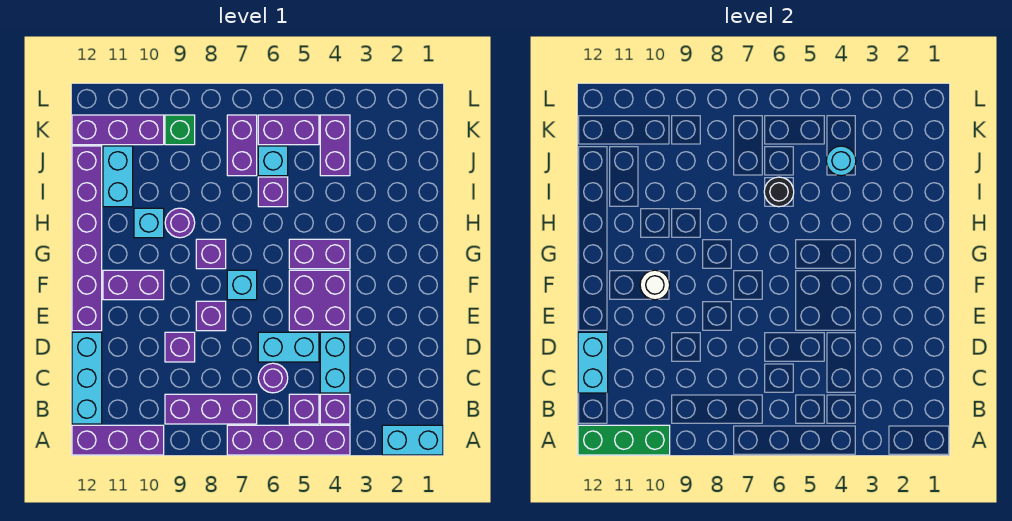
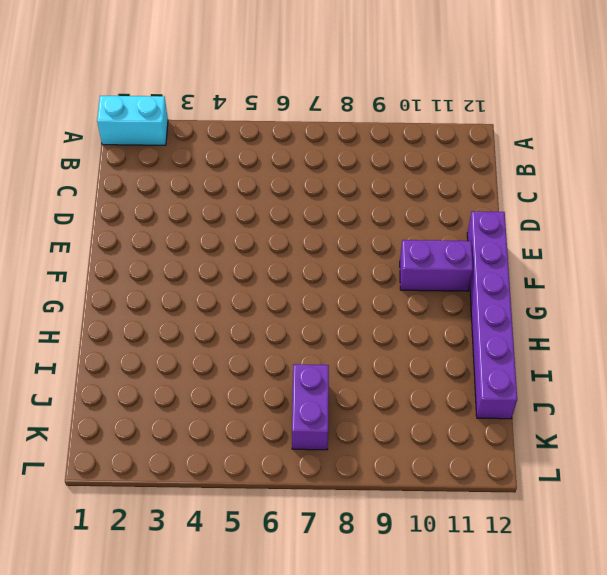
none -> purple brick A4:A7 level 1
none -> purple brick A10:A12 level 1
none -> purple brick B4 level 1
none -> purple brick B5 level 1

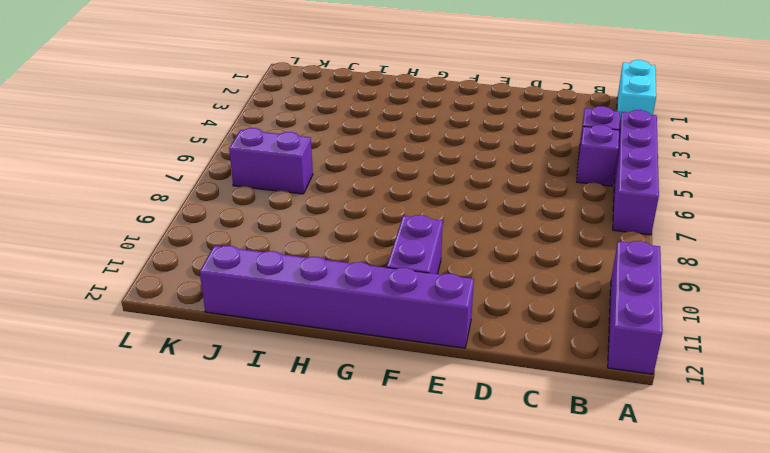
none -> purple brick B7:B9 level 1
none -> cyan brick B12:D12 level 1
none -> cyan brick C4:D4 level 1
none -> purple round brick C6 level 1

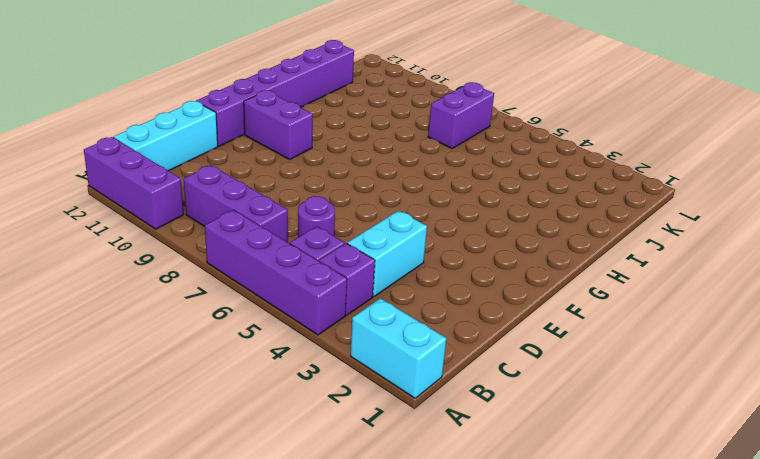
none -> cyan brick D5:D6 level 1
none -> purple brick D9 level 1
none -> purple brick E4:F5 level 1
none -> purple brick E8 level 1

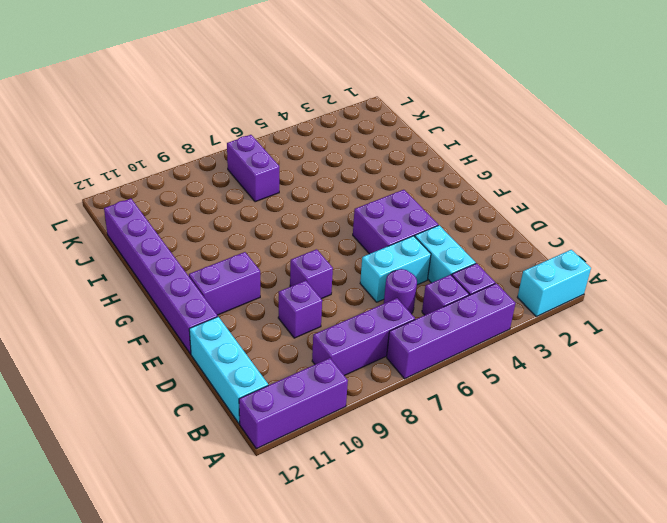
none -> cyan brick F7 level 1
none -> purple brick G4:G5 level 1
none -> purple brick G8 level 1
none -> purple round brick H9 level 1

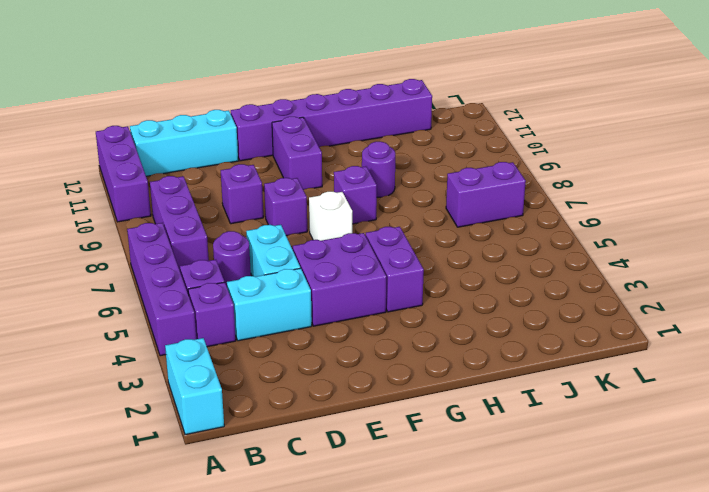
white brick F7 level 1 -> cyan brick F7 level 1
none -> cyan brick H10 level 1
none -> purple brick I6 level 1
none -> cyan brick I11:J11 level 1
none -> purple brick J4:K4 level 1

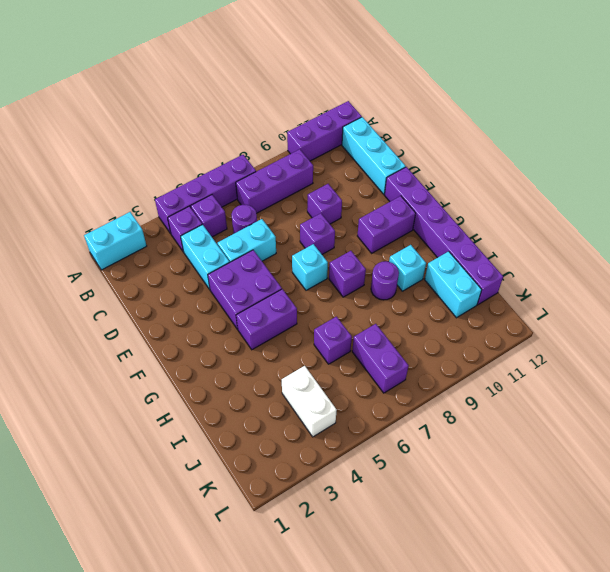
white brick J4:K4 level 1 -> purple brick J4:K4 level 1
none -> cyan brick J6 level 1
none -> purple brick K5:K6 level 1
none -> green brick K9 level 1
none -> purple brick K10:K12 level 1

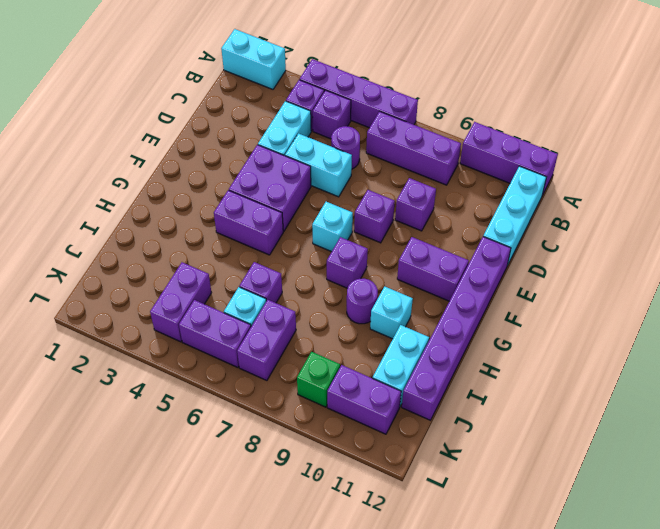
purple brick K10:K11 level 1 -> purple brick K10:K12 level 1
none -> green brick A10:A12 level 2
none -> cyan brick C12:D12 level 2
none -> white round brick F10 level 2
none -> black round brick I6 level 2

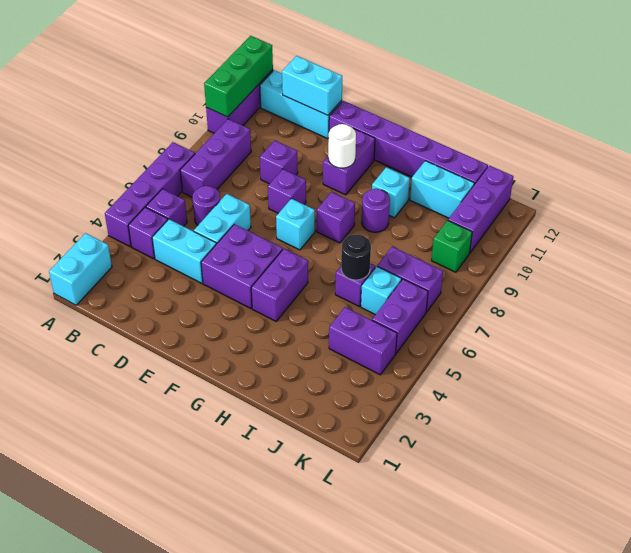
none -> cyan round brick J4 level 2

